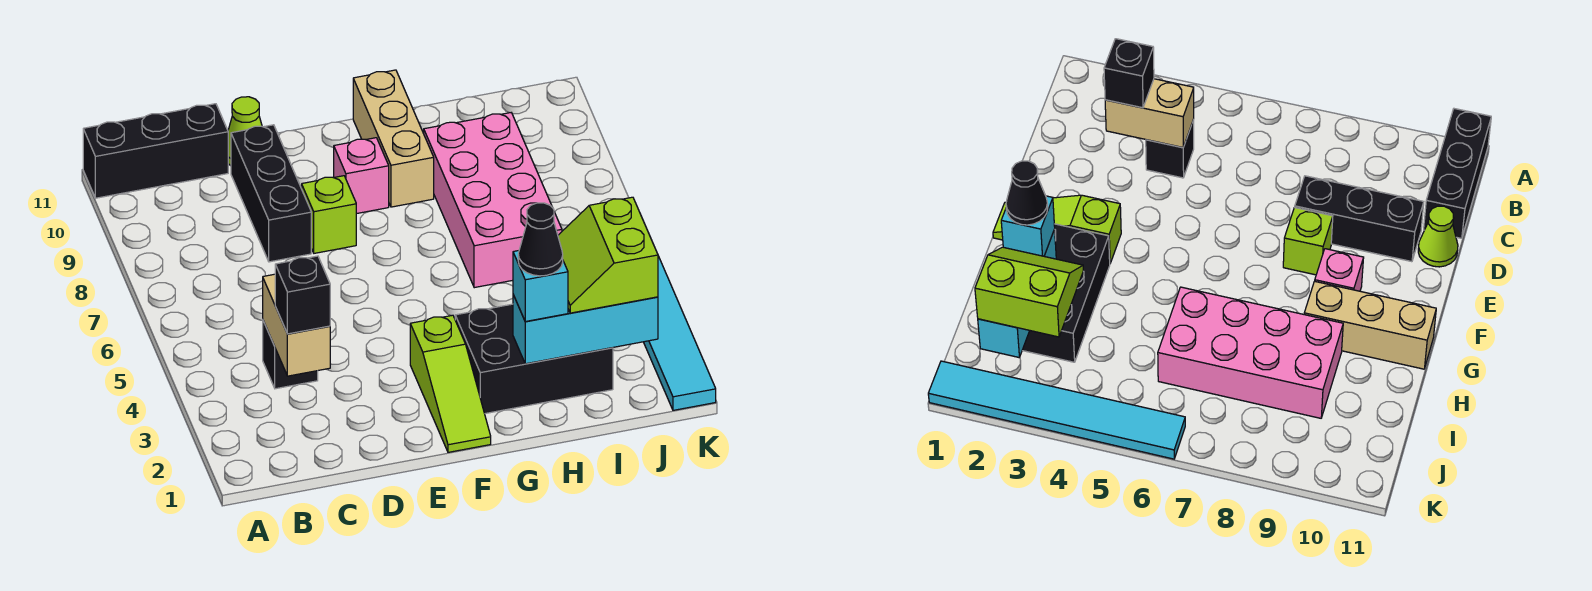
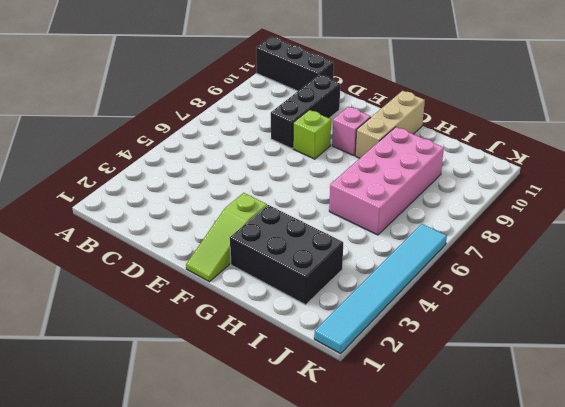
none -> black brick C4 level 1
none -> lime cone D11 level 1
none -> tan brick C3:C4 level 2

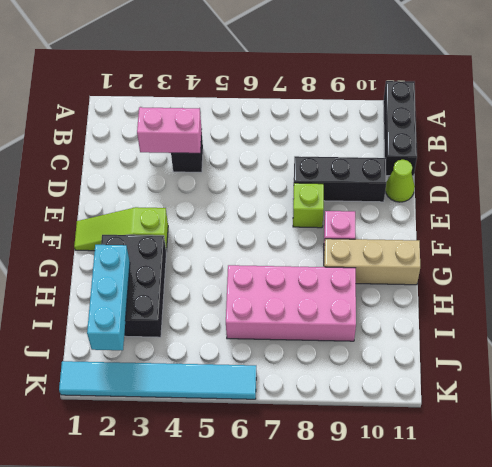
pink brick C3:C4 level 2 -> tan brick C3:C4 level 2
none -> black brick C3 level 3
none -> cyan brick H2 level 3
none -> lime slope I2:J3 level 3 top J

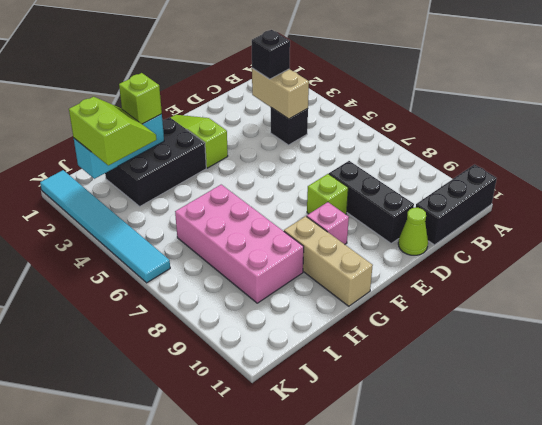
lime brick H2 level 3 -> cyan brick H2 level 3
none -> black cone H2 level 4

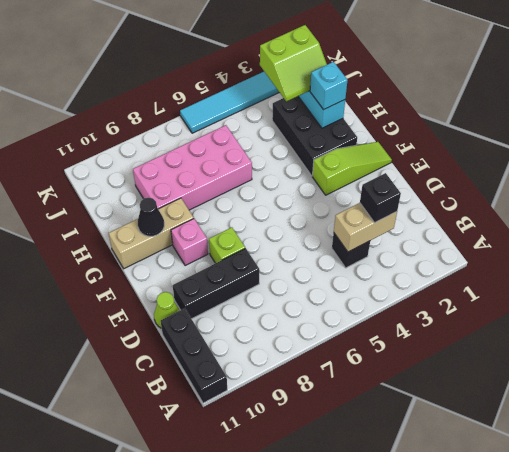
black cone G10 level 2 -> black cone H2 level 4

